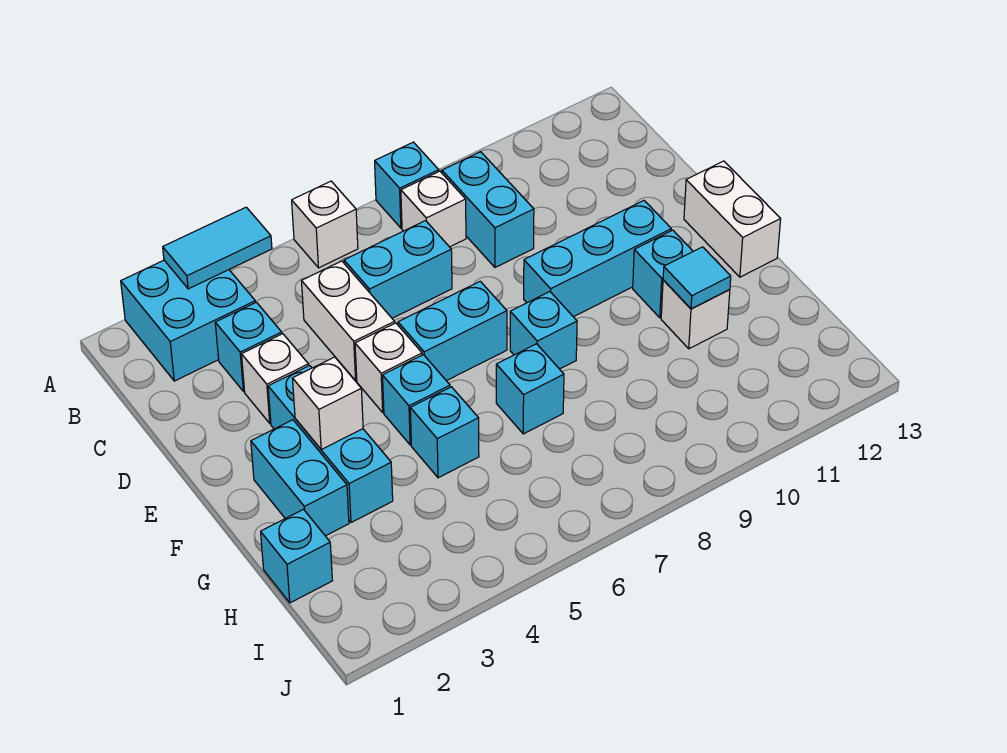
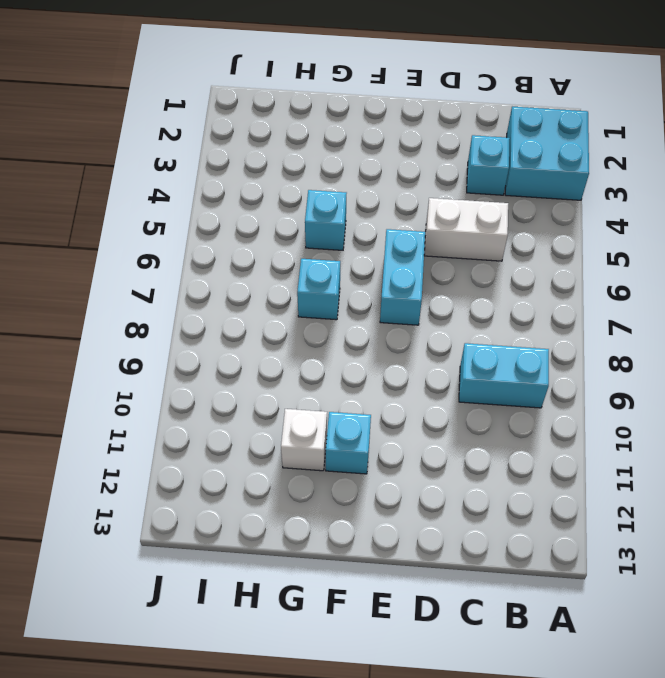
none -> white brick A6 level 1
none -> cyan brick A8 level 1
none -> white brick B8 level 1

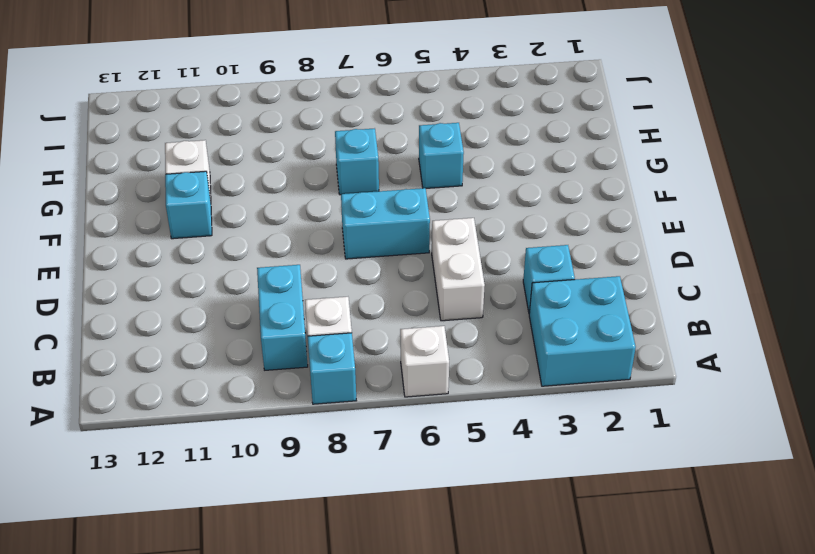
none -> cyan brick C6:C7 level 1
none -> white brick D3 level 1
none -> cyan brick E3:G3 level 1

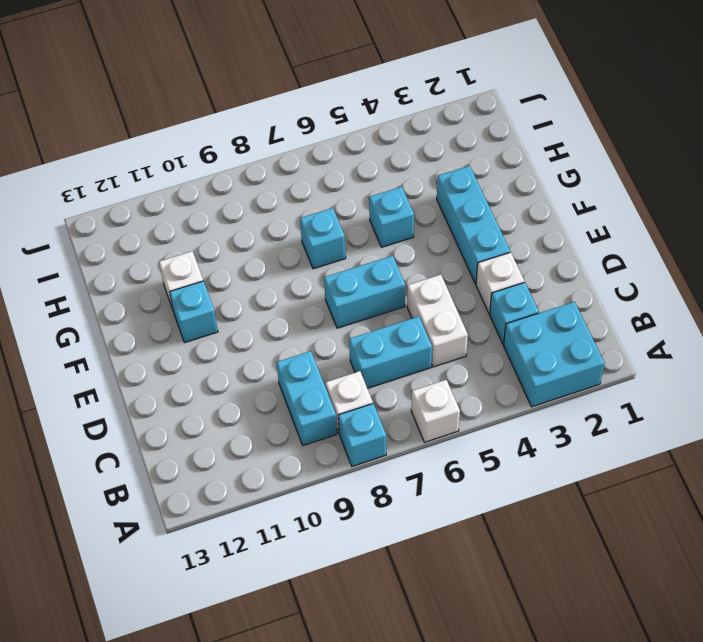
none -> white brick E5 level 1
none -> cyan brick E9:E11 level 1
none -> white brick E13:F13 level 1

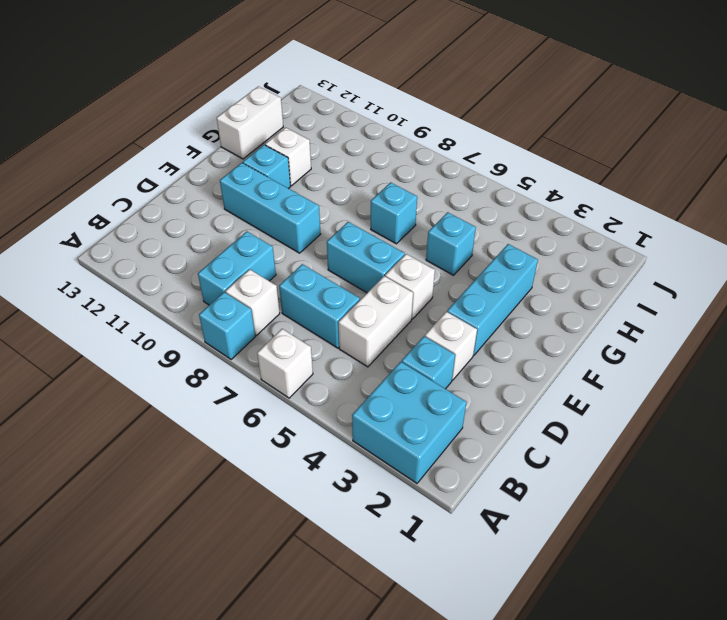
white brick G13:H13 level 1 -> white brick E13:F13 level 1
none -> cyan brick F2:G2 level 1
none -> cyan brick F5 level 1
none -> cyan brick F8 level 1

